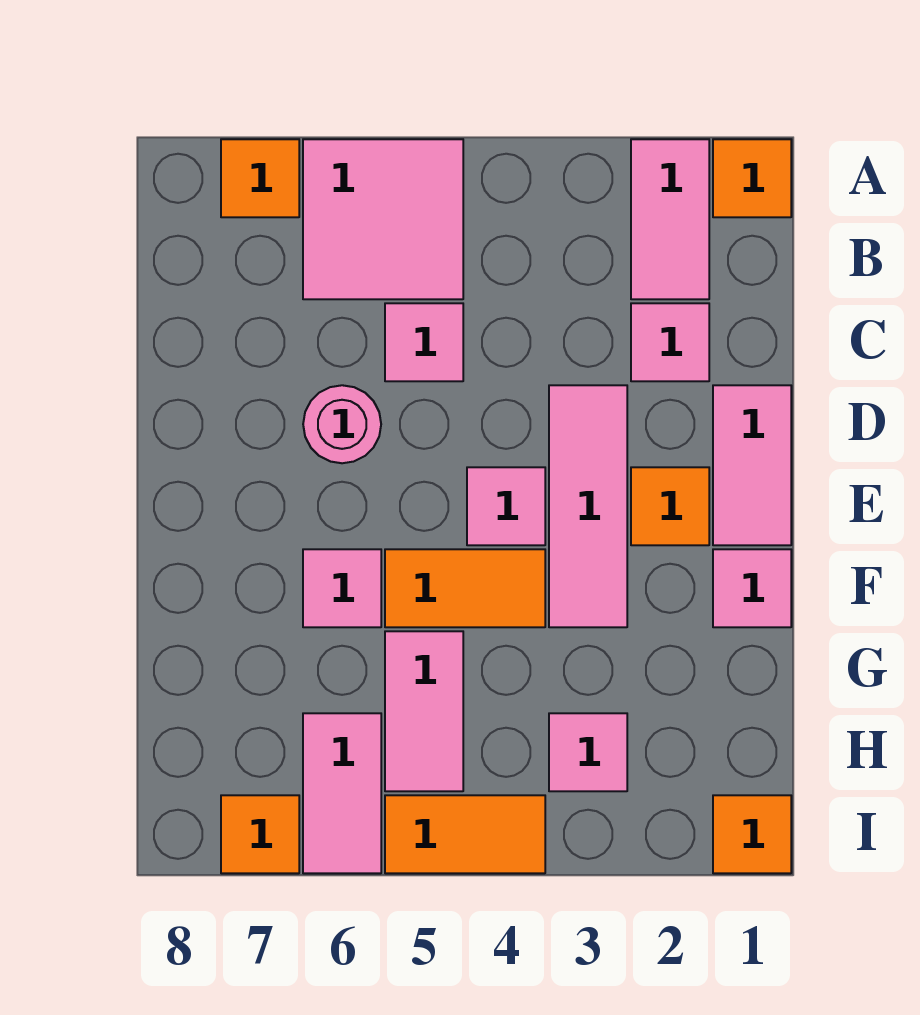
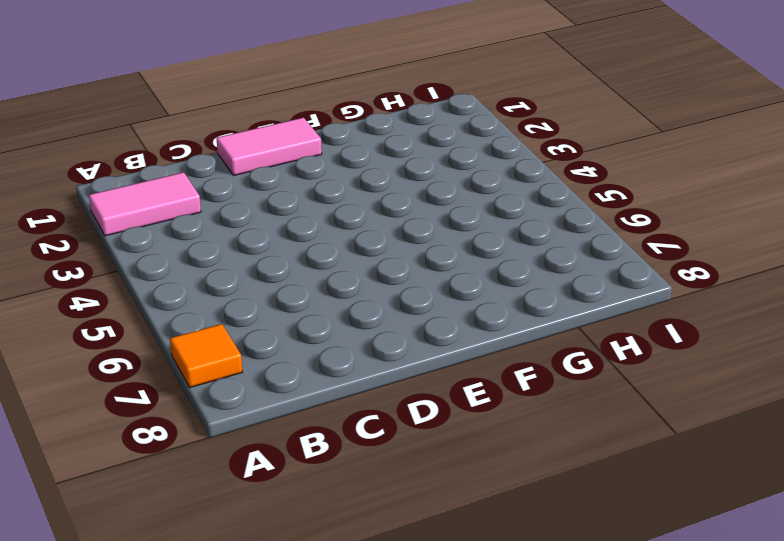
none -> orange tile A1 level 1
none -> pink tile A5:B6 level 1
none -> pink tile C2 level 1

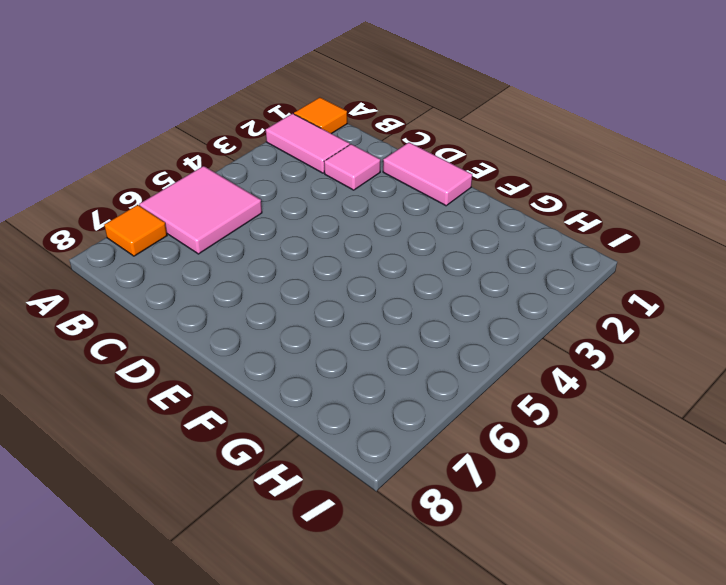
none -> pink tile C5 level 1
none -> pink tile D3:F3 level 1
none -> pink round brick D6 level 1

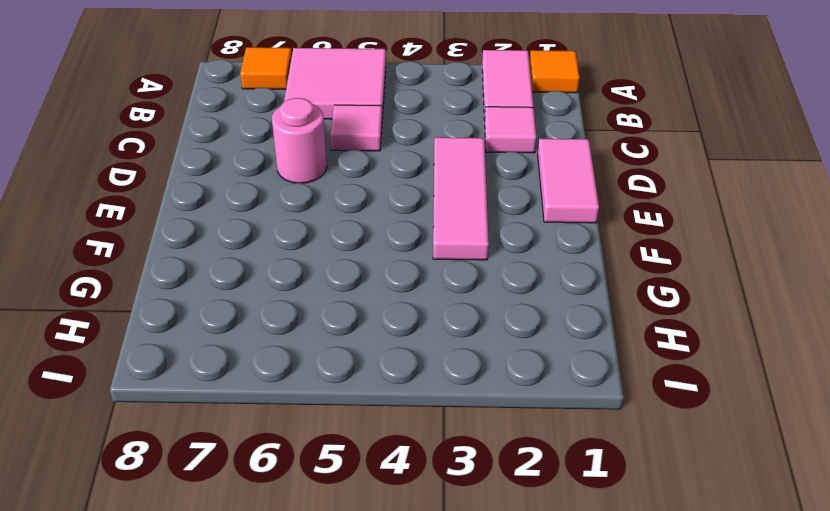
none -> orange tile E2 level 1
none -> pink tile E4 level 1
none -> pink tile F1 level 1

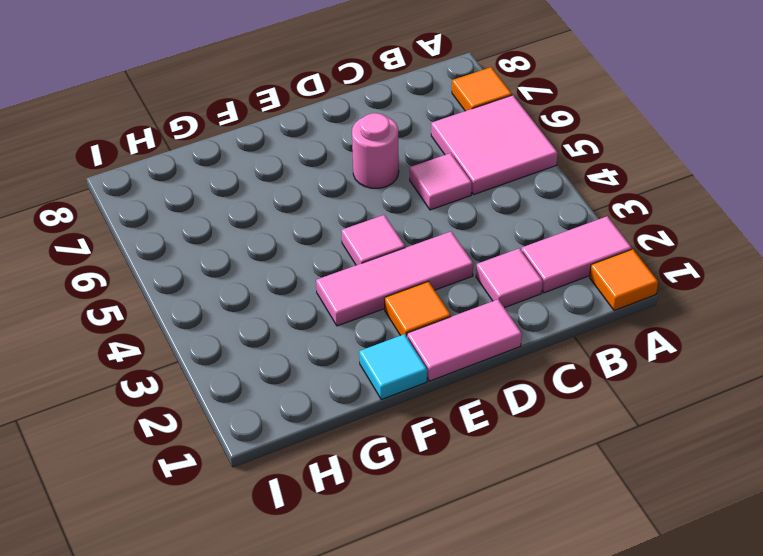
cyan tile F1 level 1 -> pink tile F1 level 1
none -> orange tile F4:F5 level 1
none -> pink tile F6 level 1
none -> pink tile G5:H5 level 1

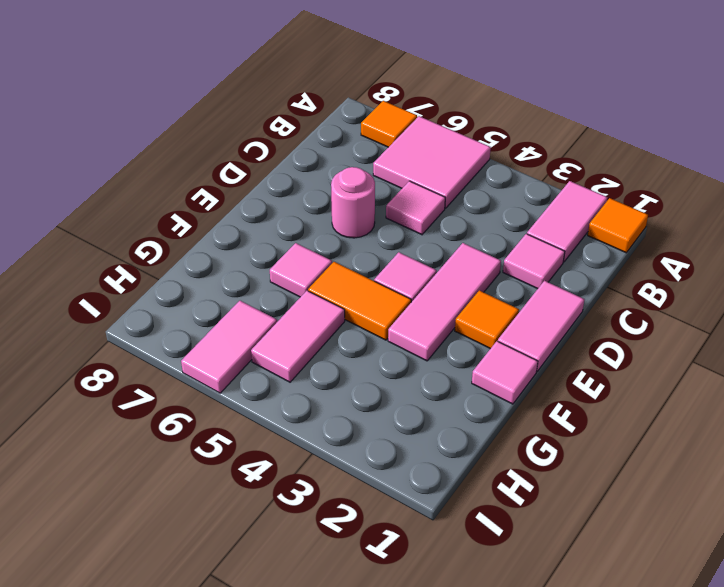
none -> pink tile H3 level 1
none -> orange tile I1 level 1
none -> orange tile I4:I5 level 1

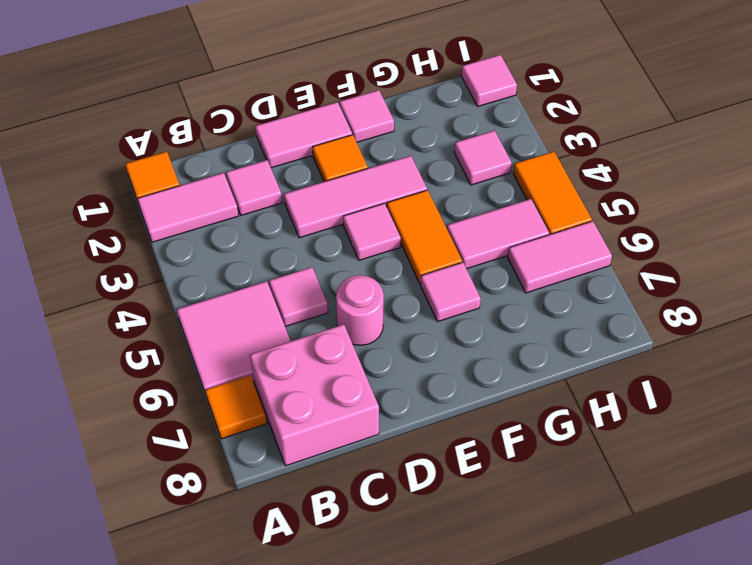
pink brick B7:C8 level 1 -> none
pink tile I1 level 1 -> orange tile I1 level 1
none -> orange tile I7 level 1

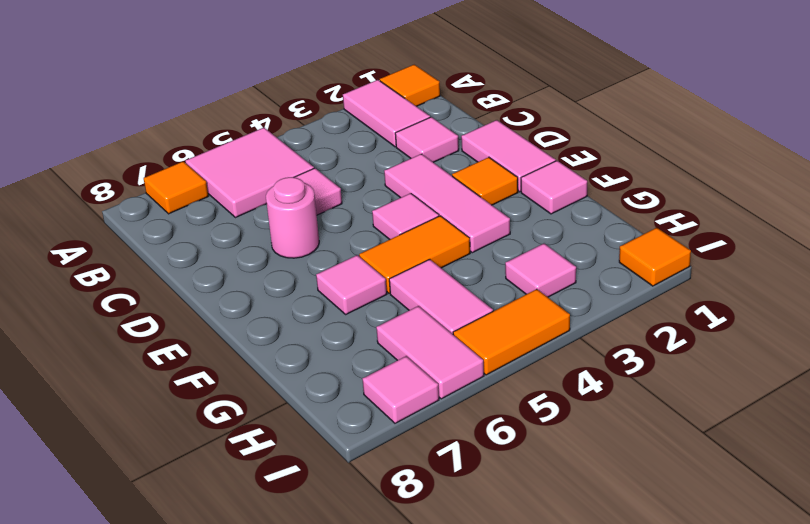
pink tile I7 level 1 -> orange tile I7 level 1

